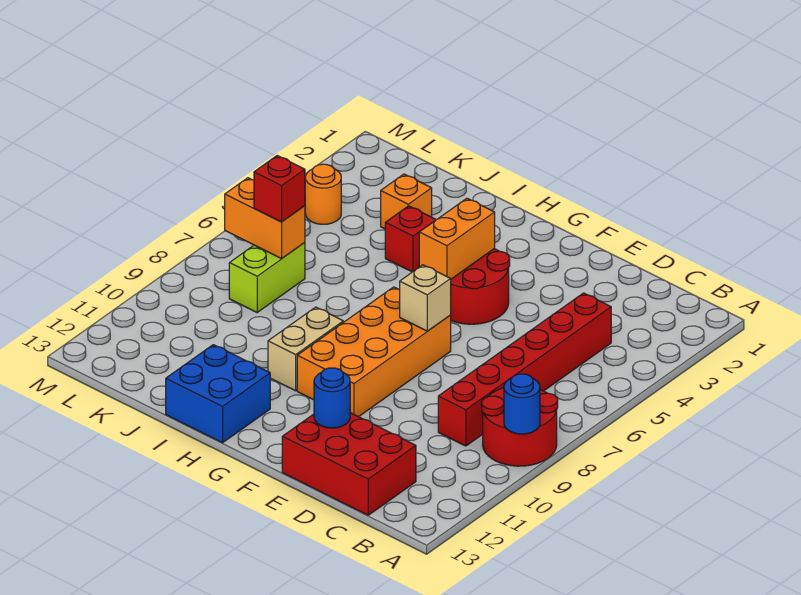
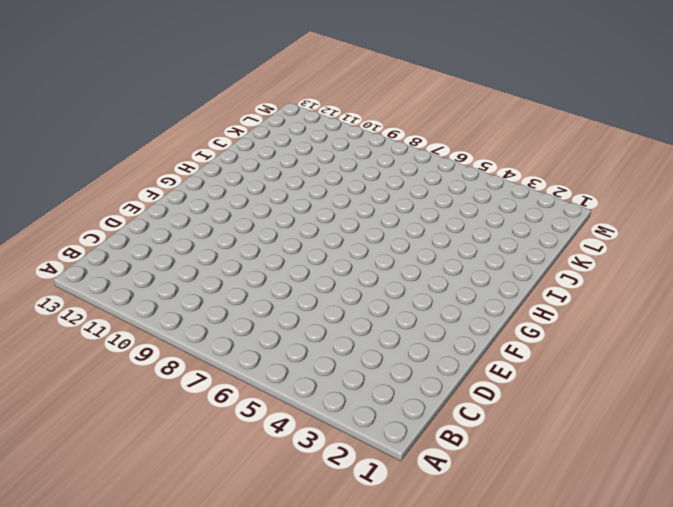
none -> red round brick A8:B9 level 1
none -> red brick C4:C9 level 1
none -> red brick C12:E13 level 1

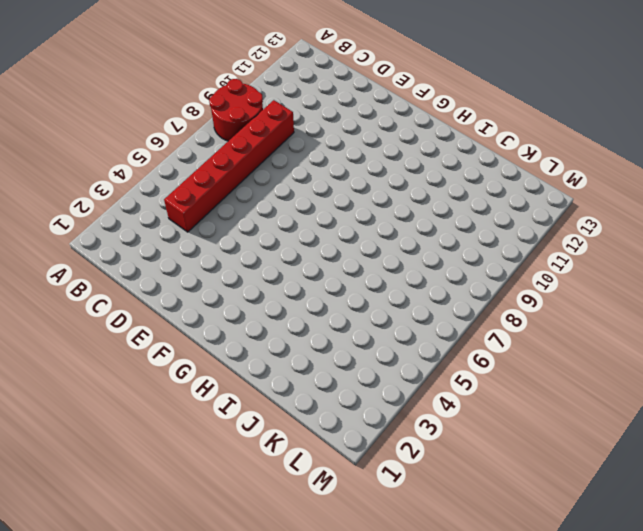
none -> red brick C12:E13 level 1
none -> red round brick F4:G5 level 1
none -> orange brick F7:G10 level 1

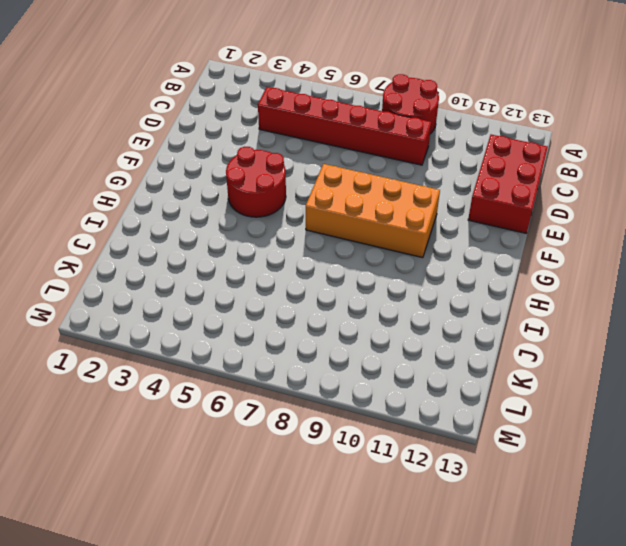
none -> tan brick H9:H10 level 1
none -> blue brick H12:I13 level 1
none -> red brick I4 level 1

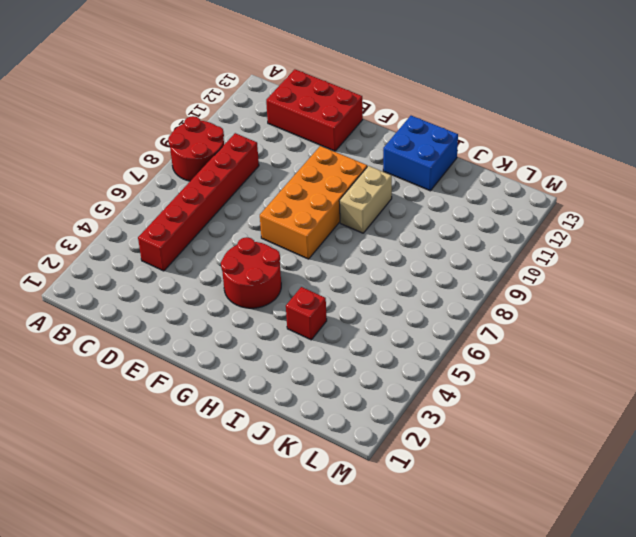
none -> orange brick J3 level 1
none -> lime brick K7:K8 level 1
none -> orange round brick L4 level 1

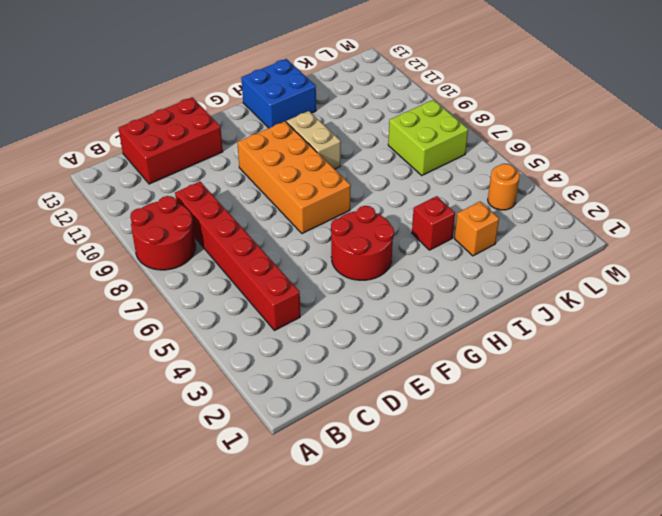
lime brick K7:L8 level 1 -> lime brick K7:K8 level 1
none -> blue round brick A9 level 2
none -> blue round brick E12 level 2
none -> tan brick F7 level 2

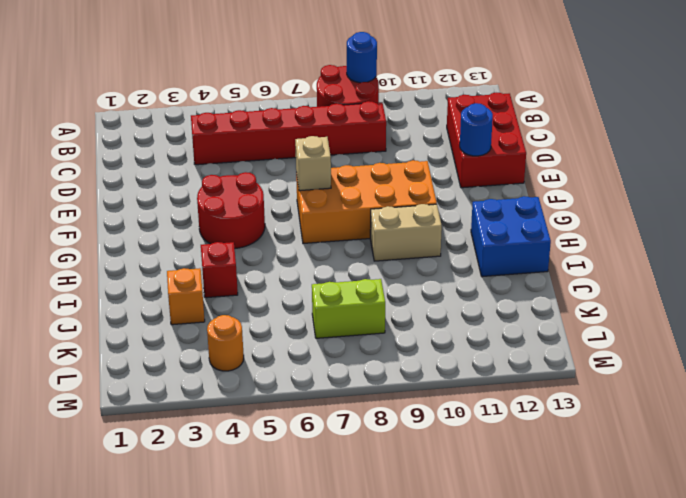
none -> orange brick G4:G5 level 2
none -> orange brick K7:L7 level 2
none -> red brick K7 level 3

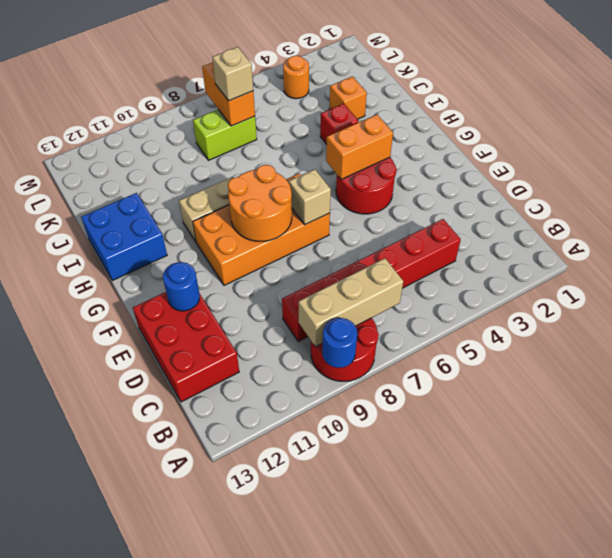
tan brick B7:B9 level 2 -> none
orange round brick F8:G9 level 2 -> none
tan brick K7 level 3 -> red brick K7 level 3

